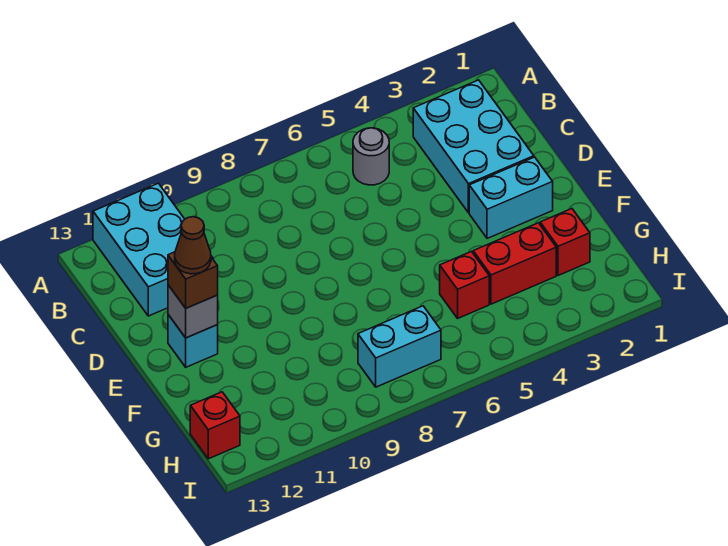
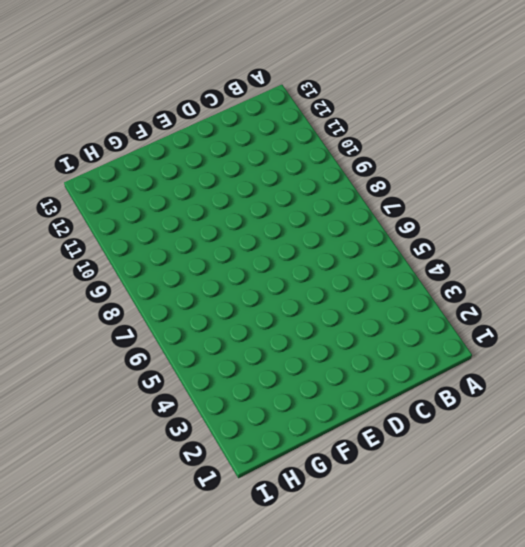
none -> cyan brick A11:C12 level 1
none -> cyan brick B2:D3 level 1
none -> grey round brick B5 level 1

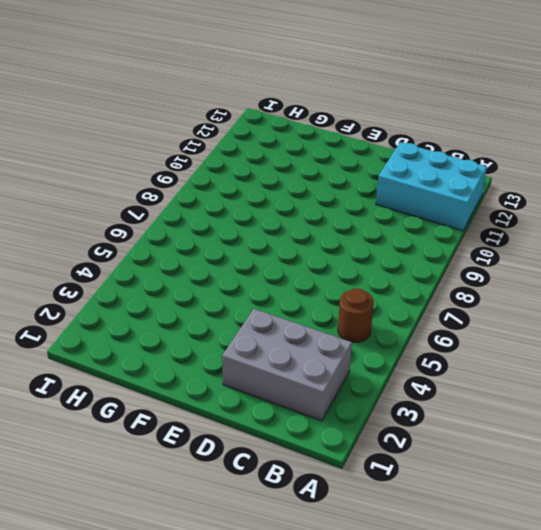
grey brick B2:D3 level 1 -> cyan brick B2:D3 level 1
brown round brick B5 level 1 -> grey round brick B5 level 1
none -> cyan brick E2:E3 level 1
none -> cyan brick E12 level 1
none -> red brick G2 level 1

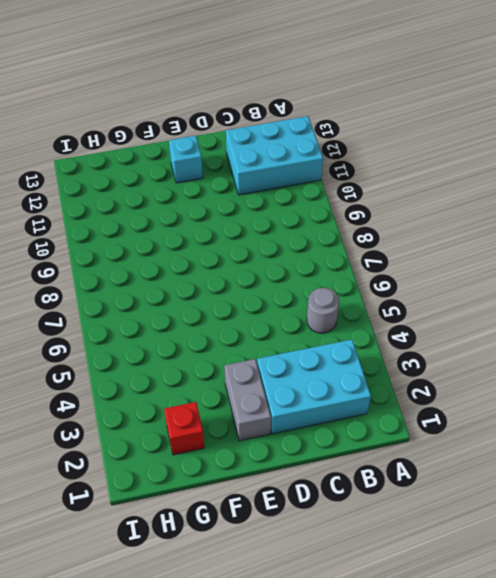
grey brick E2:E3 level 1 -> cyan brick E2:E3 level 1
none -> red brick G3:G4 level 1
none -> red brick G5 level 1
none -> cyan brick H7:H8 level 1

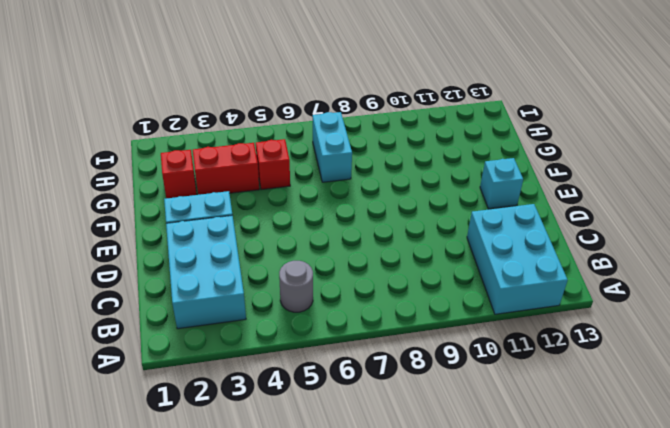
cyan brick G7:H7 level 1 -> cyan brick H7:H8 level 1
none -> red brick H13 level 1
none -> grey brick E12 level 2
none -> brown brick E12 level 3

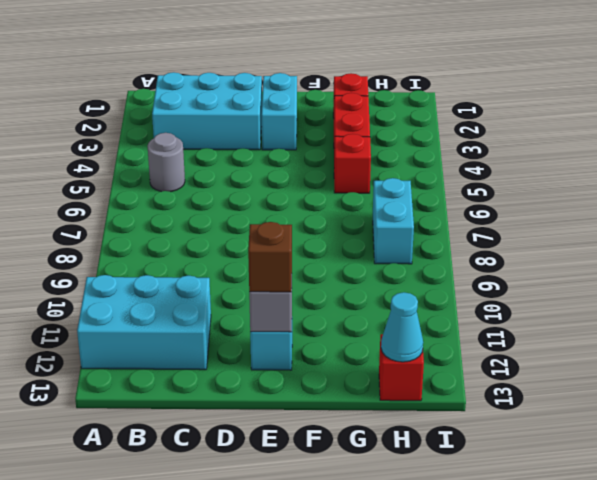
cyan cone H13 level 2 -> none
none -> brown cone E12 level 4

